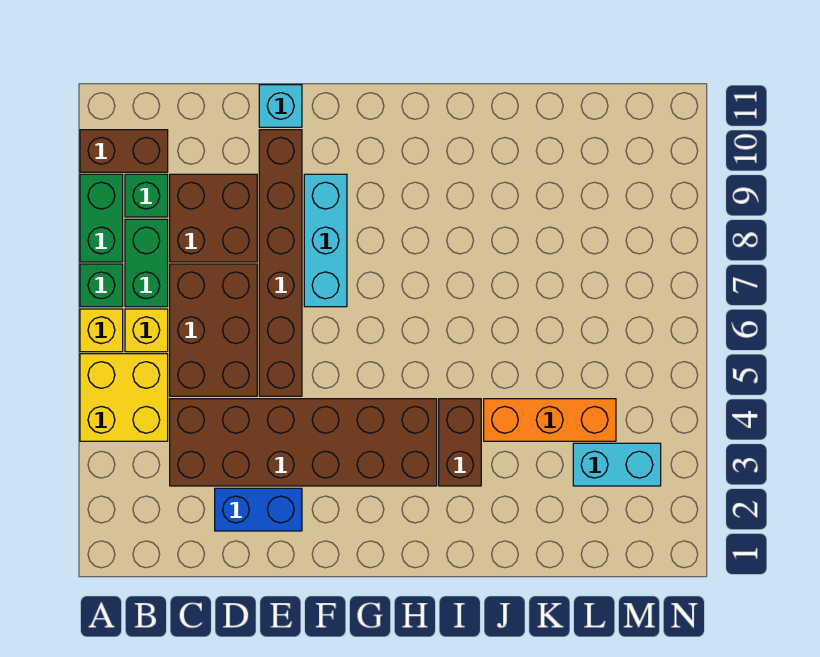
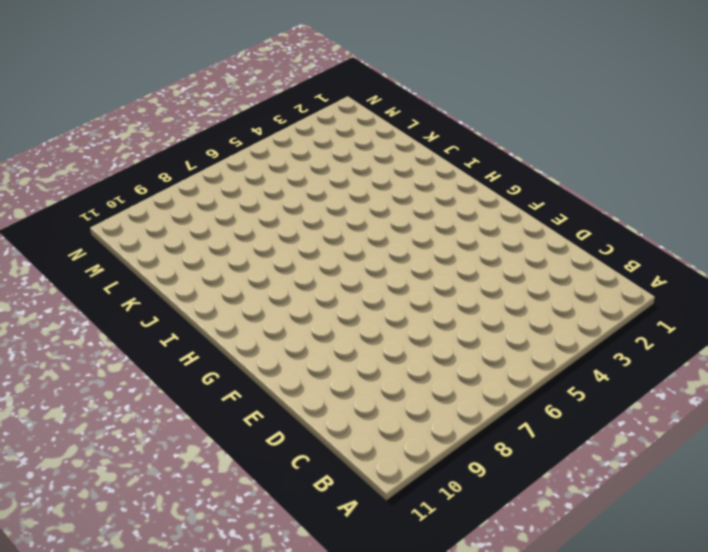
none -> yellow brick A4:B5 level 1
none -> yellow brick A6 level 1
none -> green brick A7 level 1

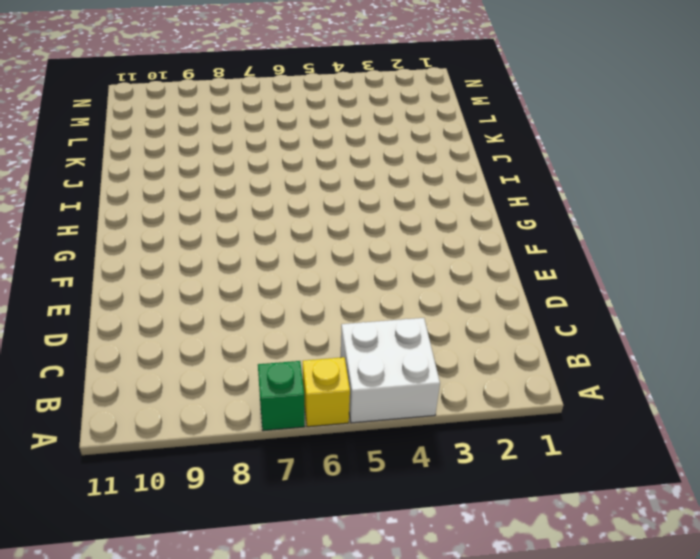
white brick A4:B5 level 1 -> yellow brick A4:B5 level 1
none -> green brick A8:A9 level 1
none -> brown brick A10:B10 level 1
none -> yellow brick B6 level 1

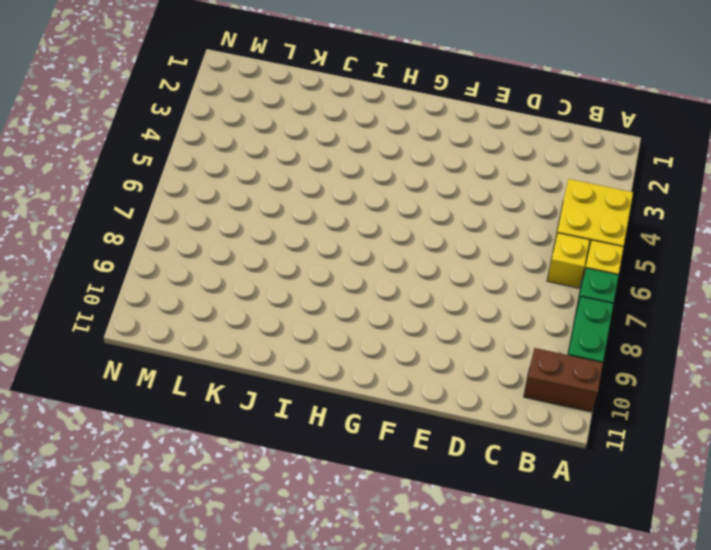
none -> green brick B7:B8 level 1
none -> green brick B9 level 1
none -> brown brick C3:H4 level 1

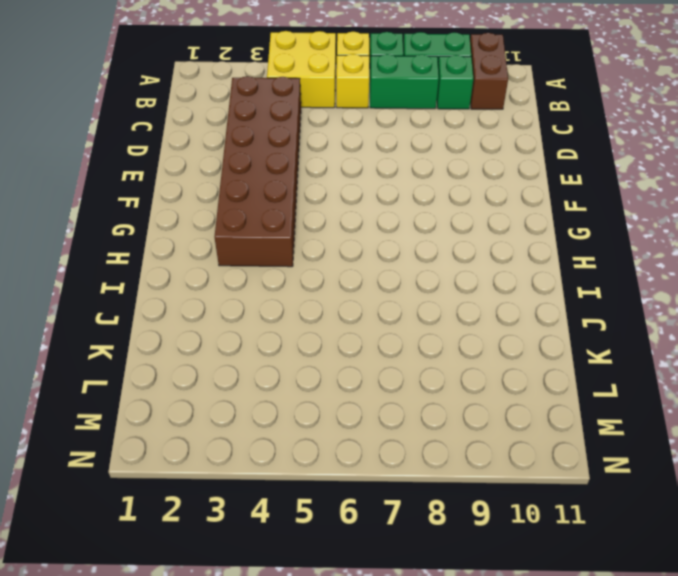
none -> brown brick C5:D7 level 1
none -> brown brick C8:D9 level 1
none -> blue brick D2:E2 level 1

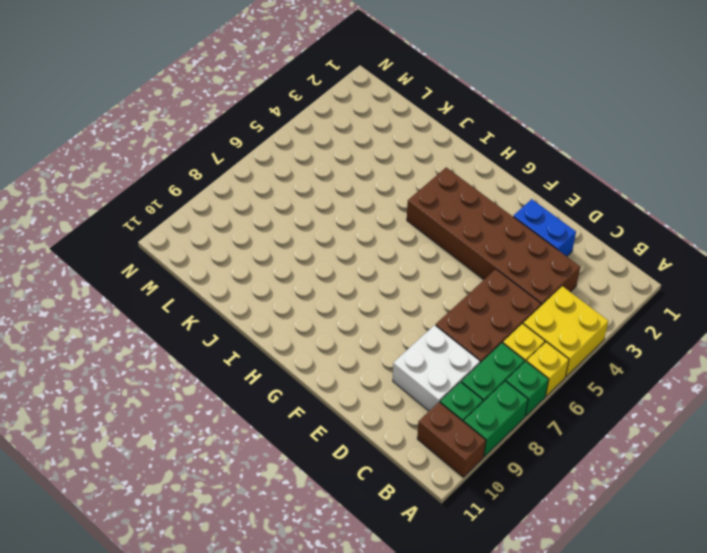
white brick C8:D9 level 1 -> brown brick C8:D9 level 1
none -> brown brick E5:E10 level 1
none -> cyan brick E11 level 1
none -> cyan brick F7:F9 level 1

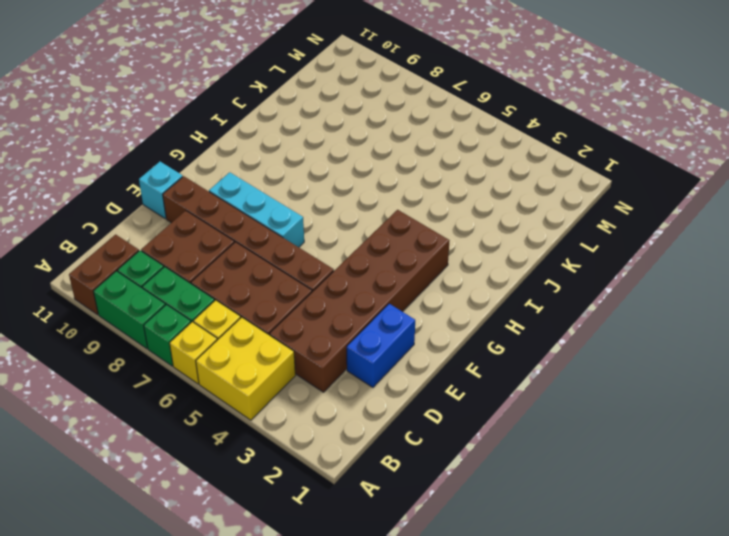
none -> brown brick I3:I4 level 1
none -> orange brick J4:L4 level 1
none -> cyan brick L3:M3 level 1

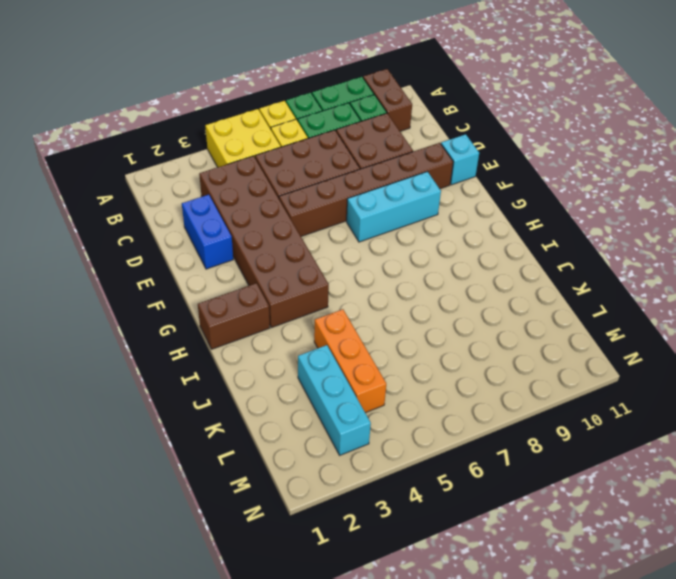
brown brick H1:H2 level 1 -> brown brick I3:I4 level 1
cyan brick K3:M3 level 1 -> cyan brick L3:M3 level 1

